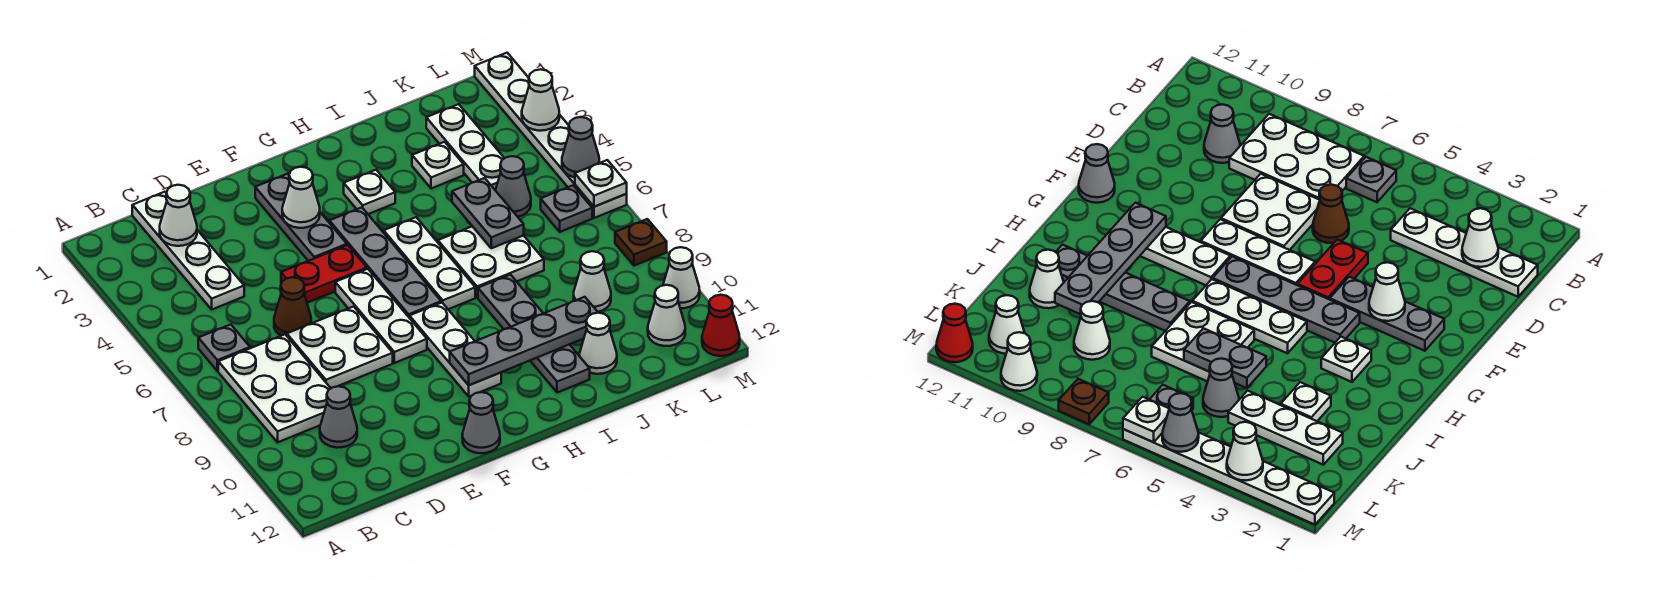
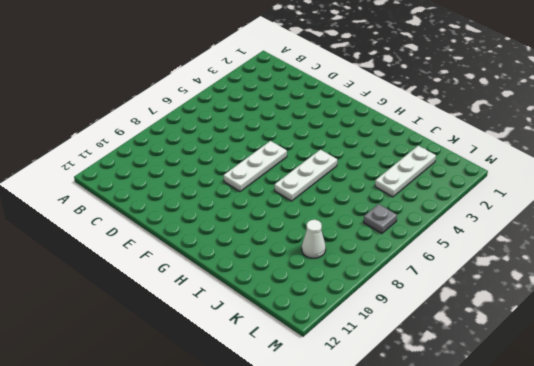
none -> grey plate B6 level 1
none -> white plate B7:C9 level 1
none -> white plate C1:C4 level 1
none -> grey cone C10 level 1

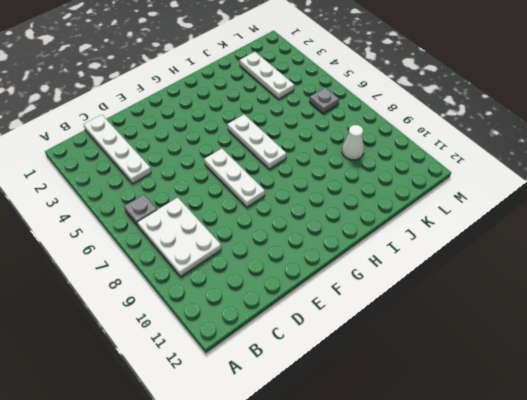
none -> grey cone C10 level 1
none -> brown cone D6 level 1
none -> white plate D7:E8 level 1
none -> red plate E5:F5 level 1

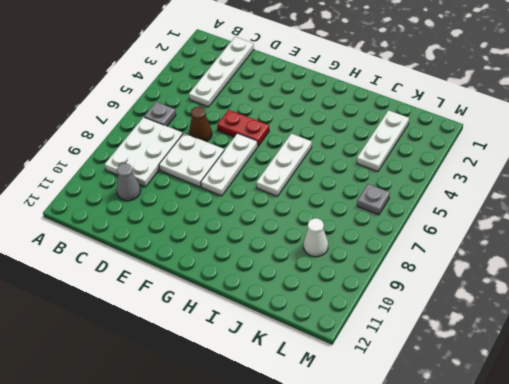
none -> grey plate F2:F4 level 1
none -> grey cone F12 level 1
none -> grey plate G4:G7 level 1
none -> white plate G8:G10 level 1

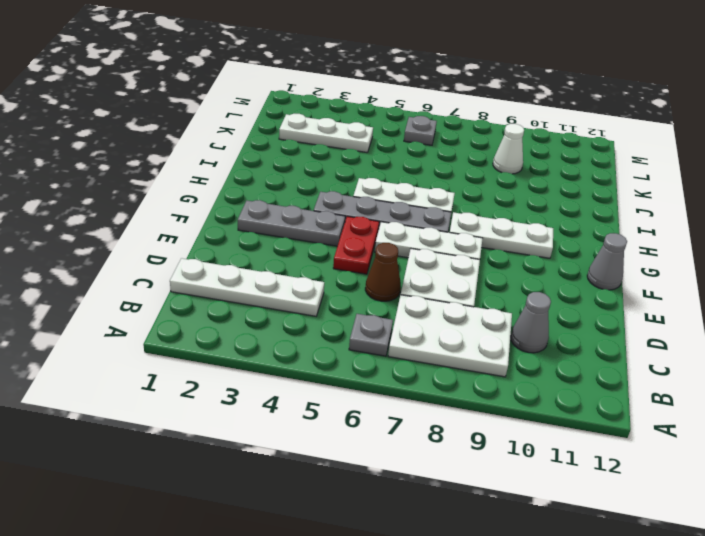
none -> white plate H3 level 1
none -> white plate I6:J7 level 1
none -> grey plate I8:I11 level 1
none -> white plate J3 level 1

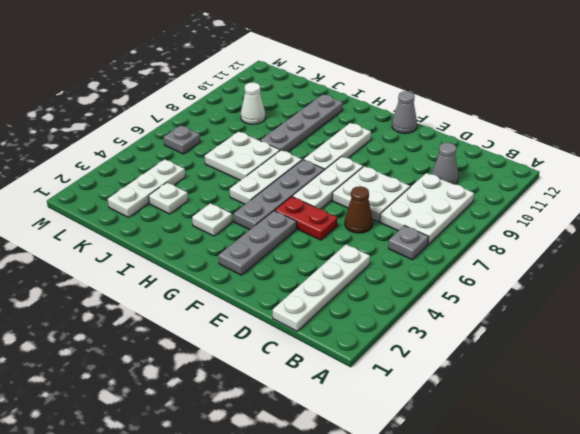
none -> white cone J11 level 1
none -> grey cone K5 level 1
none -> white cone L11 level 1
none -> white plate M1:M6 level 1

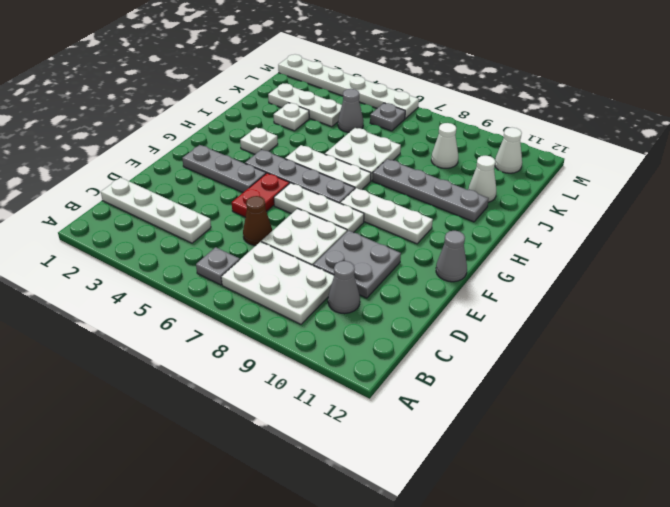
grey plate D9:E10 level 1 -> none
none -> brown plate M8 level 1
none -> white cone M10 level 1
none -> red cone M12 level 1
none -> white cone C2 level 2

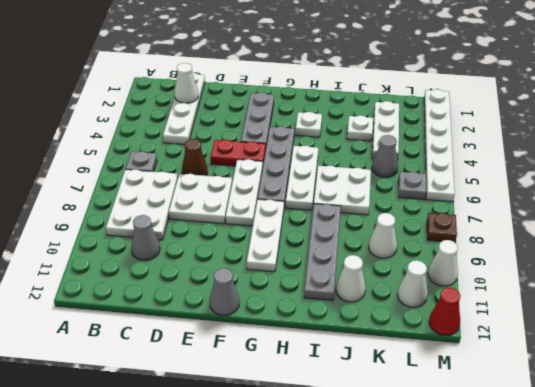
none -> white cone F3 level 2
none -> grey plate G10:J10 level 2
none -> grey plate J5:J6 level 2
none -> white cone M3 level 2

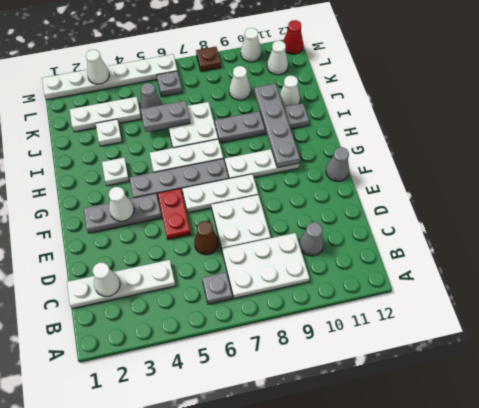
none -> grey cone M5 level 2
none -> white plate M6 level 2

